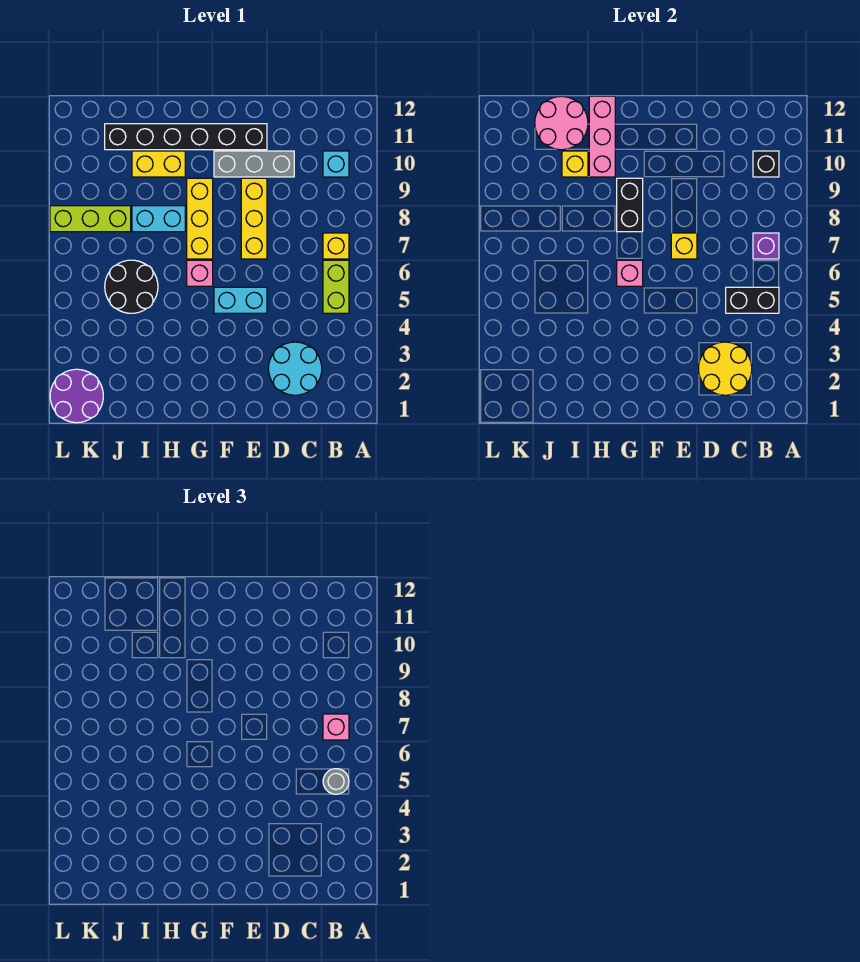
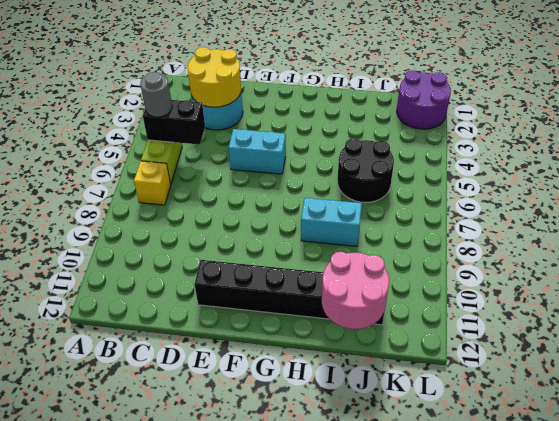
none -> cyan brick B10 level 1
none -> grey brick D10:F10 level 1
none -> yellow brick E7:E9 level 1

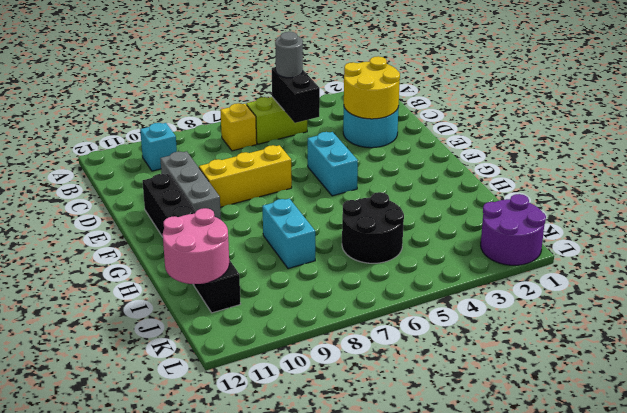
none -> pink brick G6 level 1
none -> yellow brick G7:G9 level 1
none -> yellow brick H10:I10 level 1

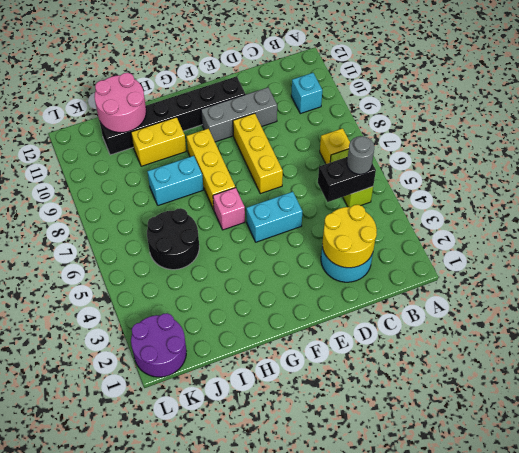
none -> lime brick J8:L8 level 1
none -> purple brick B7 level 2
none -> black brick B10 level 2

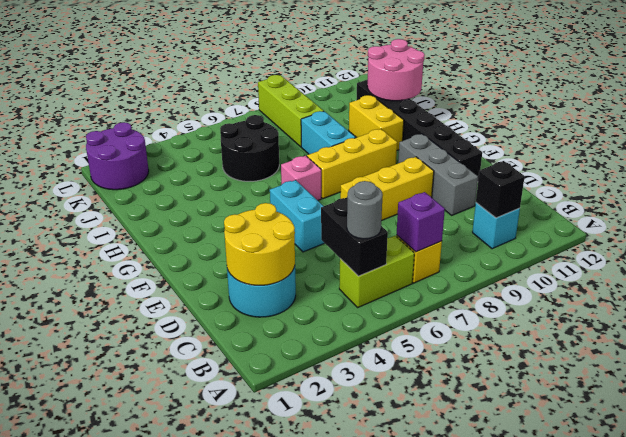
none -> yellow brick E7 level 2
none -> pink brick G6 level 2
none -> black brick G8:G9 level 2

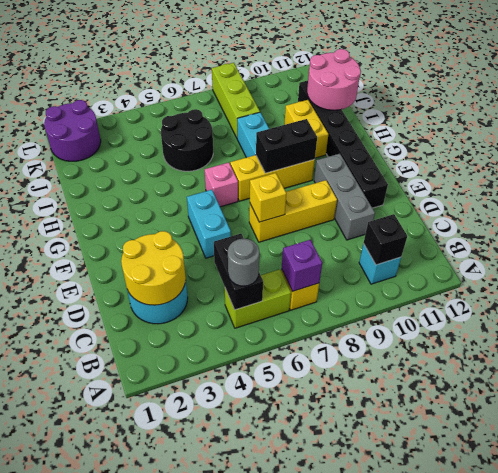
none -> pink brick G6 level 2
none -> pink brick H10:H12 level 2
none -> yellow brick I10 level 2

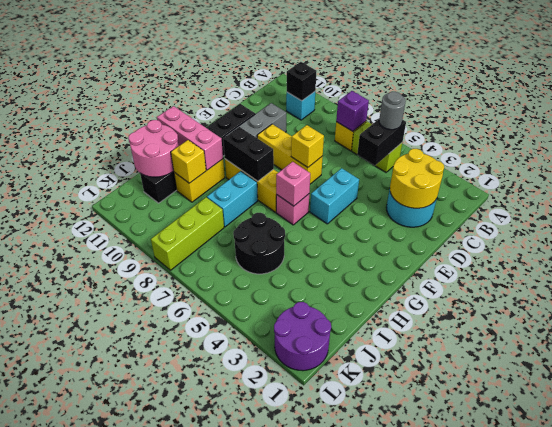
none -> pink brick B7 level 3

